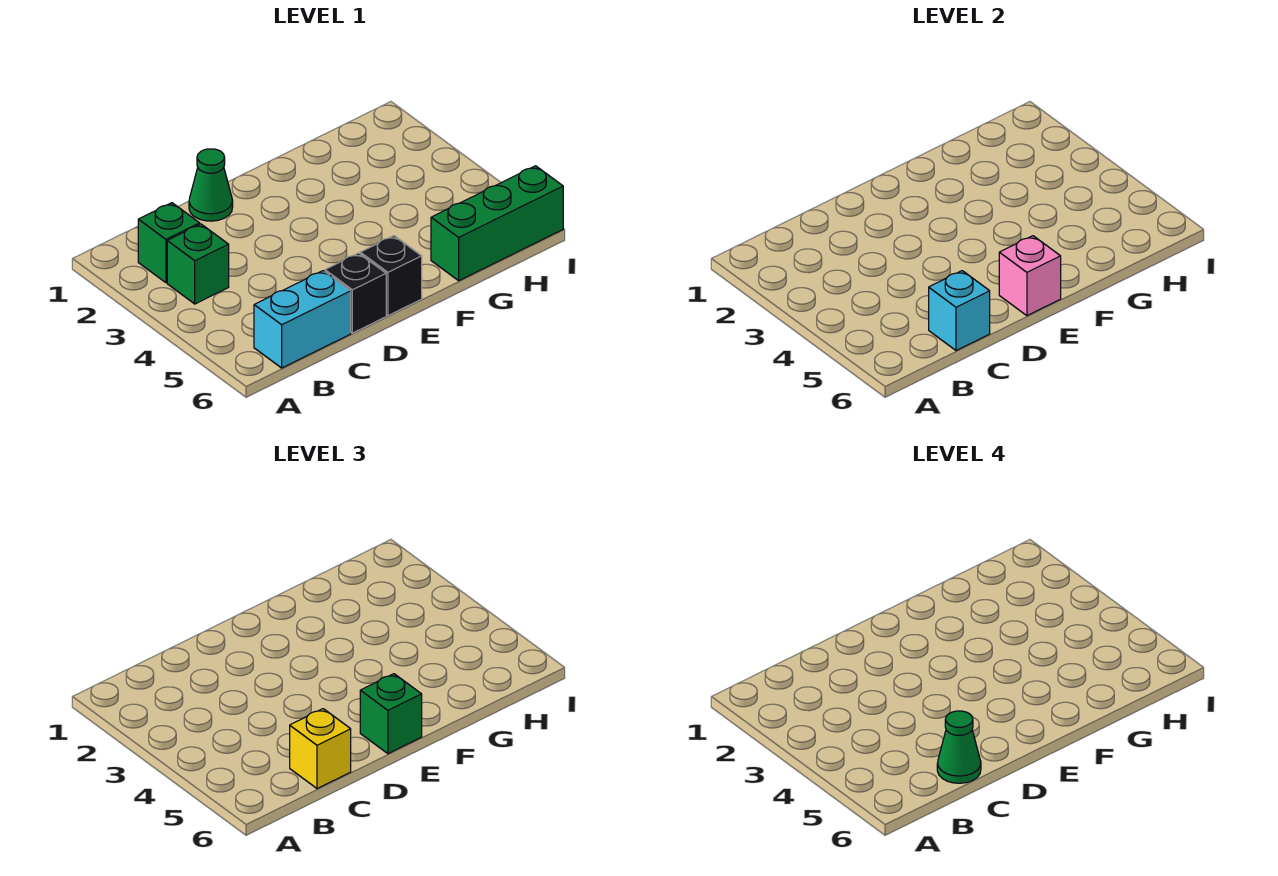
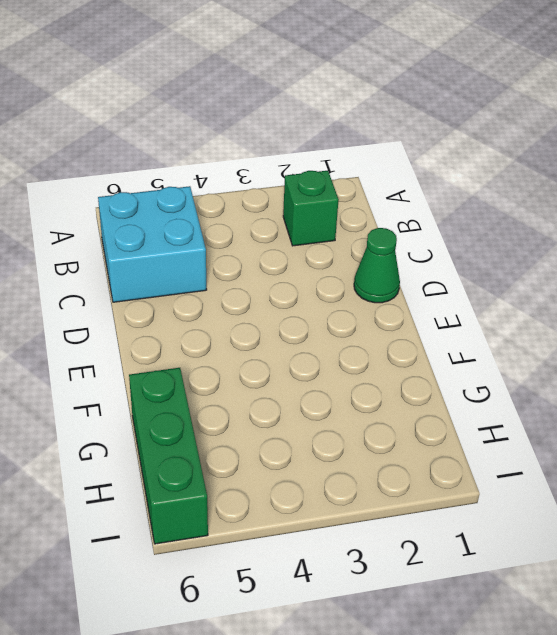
cyan brick B5:C6 level 1 -> cyan brick B6:C6 level 1
none -> green brick B3 level 1
none -> black brick D6 level 1
none -> black brick E6 level 1

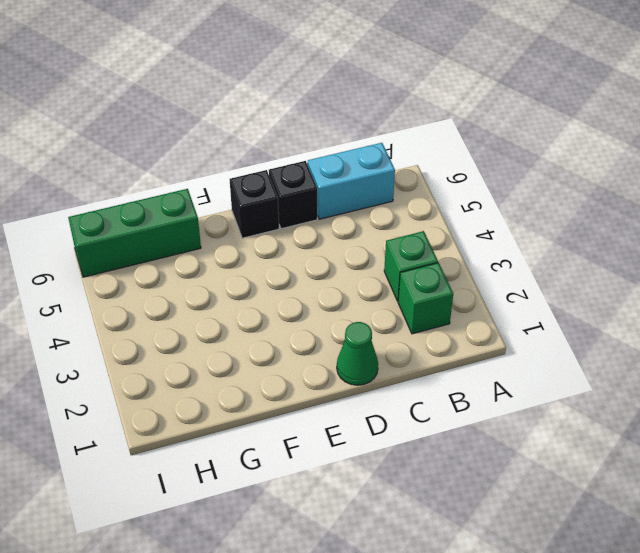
none -> cyan brick C6 level 2
none -> pink brick E6 level 2
none -> yellow brick C6 level 3

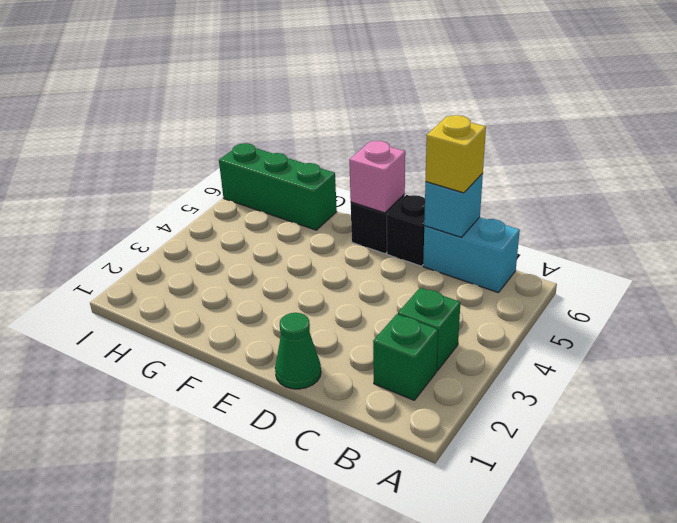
none -> green brick E6 level 3
none -> green cone C6 level 4

